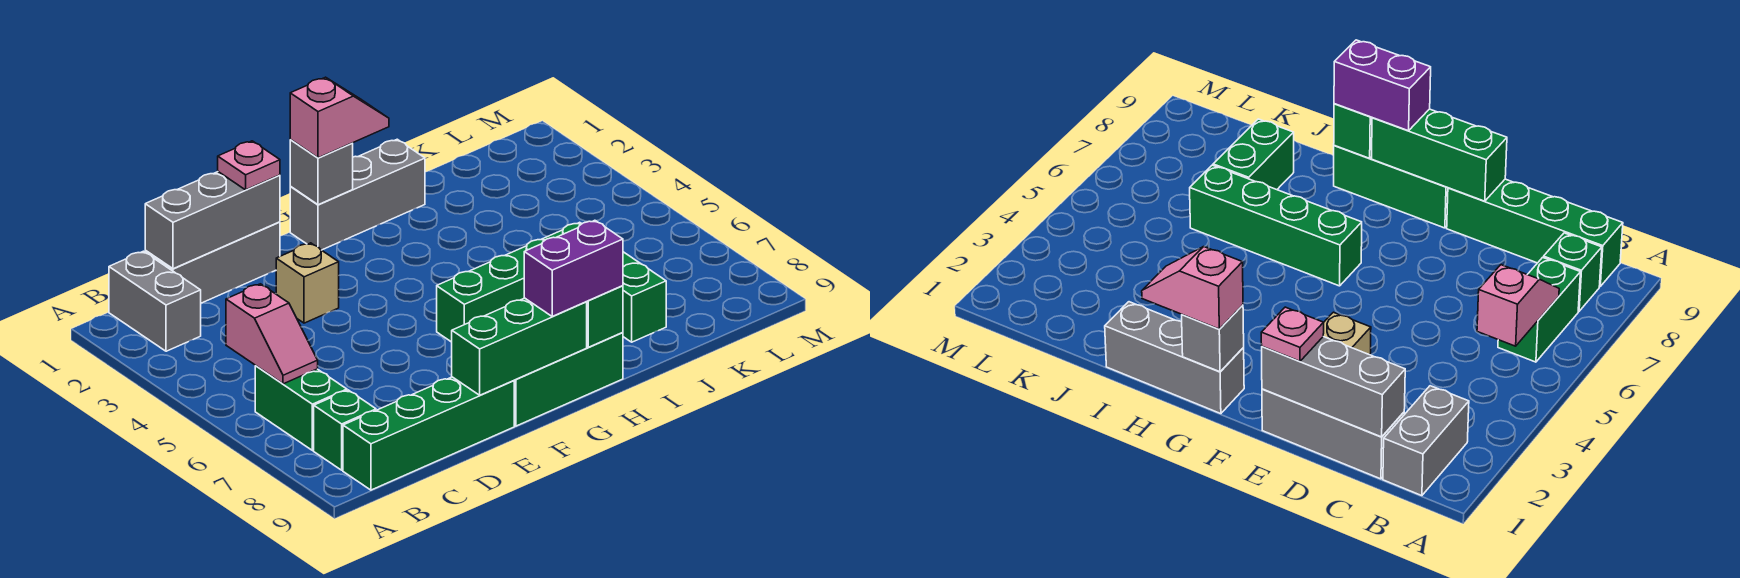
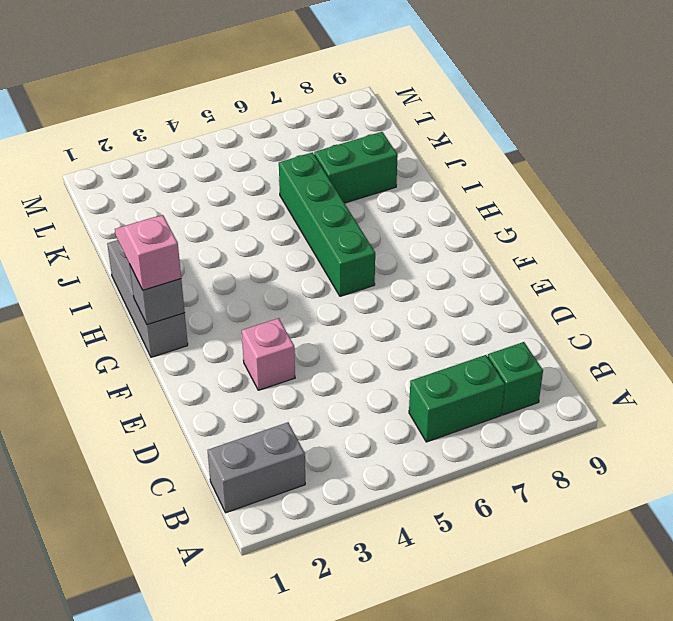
pink brick E3 level 1 -> tan brick E3 level 1
none -> green brick B9:E9 level 1
none -> grey brick C1:E1 level 1
none -> green brick F9:H9 level 1

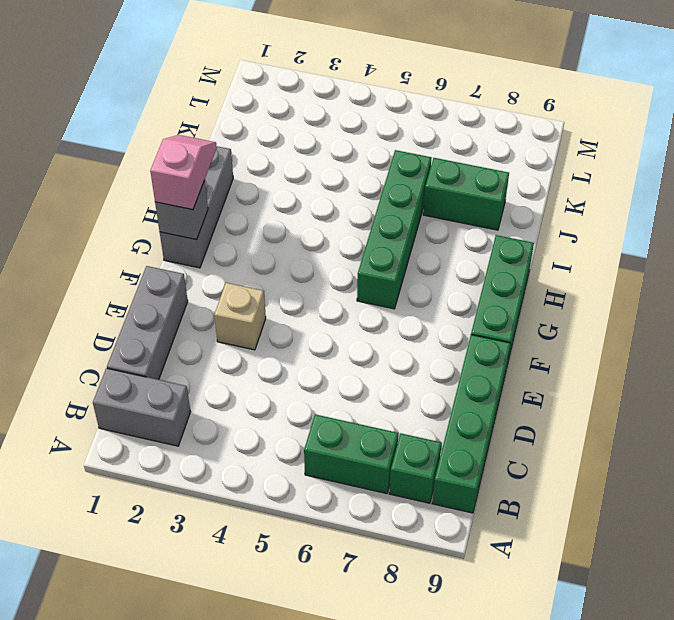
none -> pink slope B5:B6 level 2 top 5
none -> grey brick C1:E1 level 2
none -> green brick E9:G9 level 2

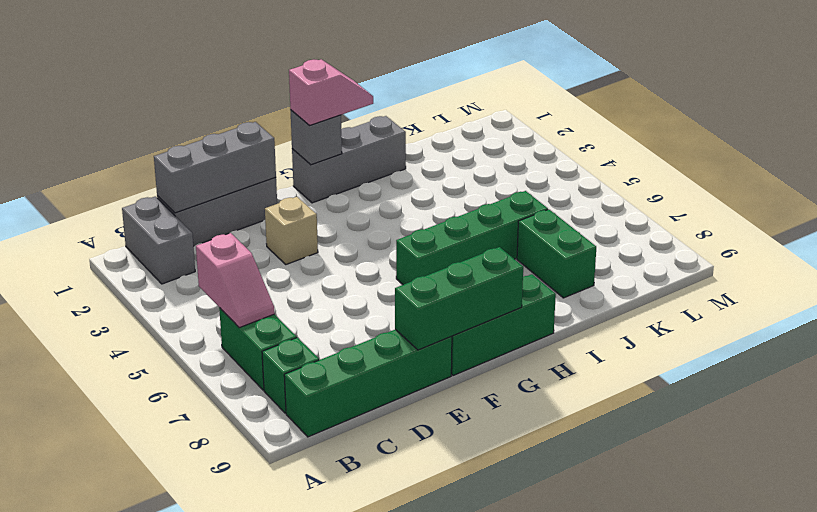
none -> green brick H9 level 2
none -> pink plate E1 level 3
none -> purple brick G9:H9 level 3

